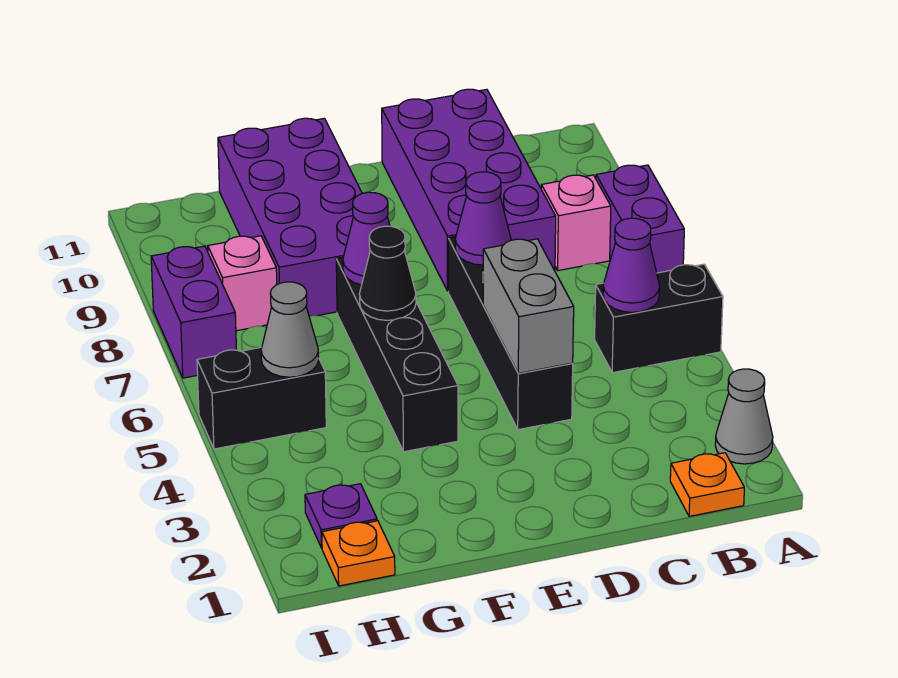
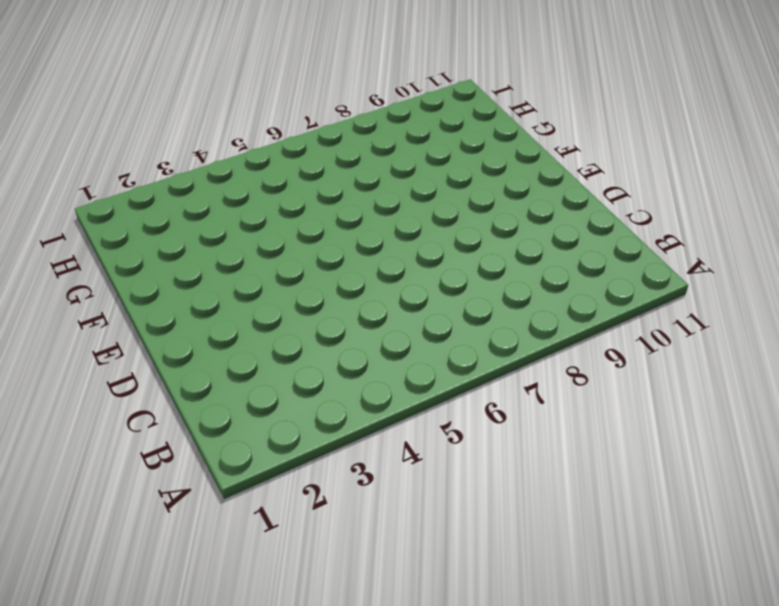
none -> grey cone A2 level 1
none -> black brick A5:B5 level 1
none -> purple brick A7:A8 level 1

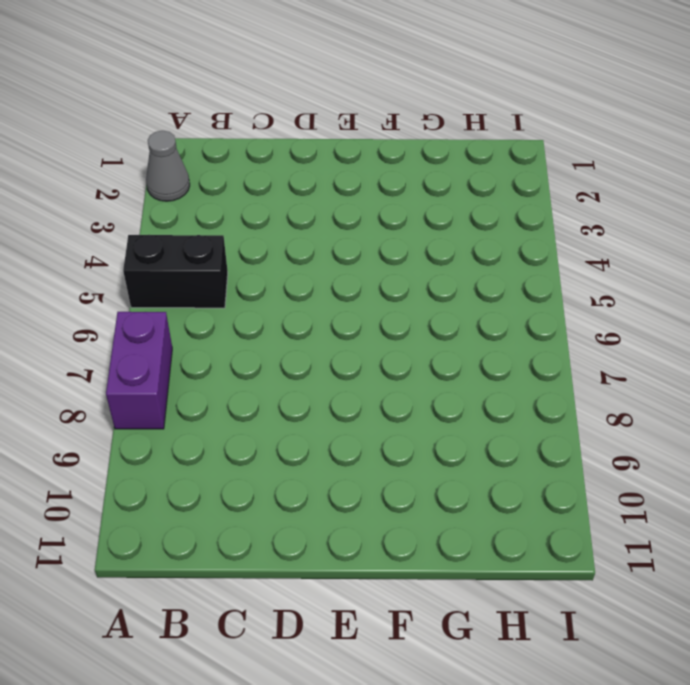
none -> orange plate B1 level 1
none -> pink brick B8 level 1
none -> purple brick C8:D11 level 1

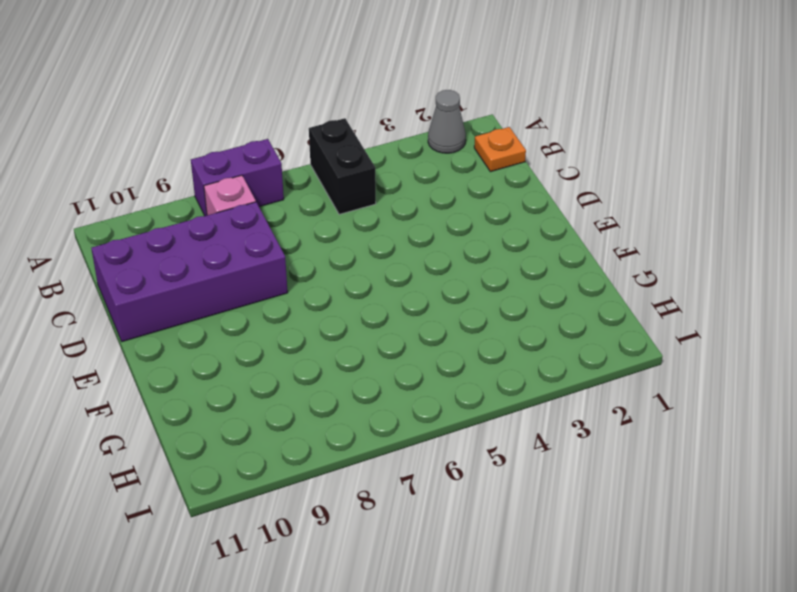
none -> black brick D4:D7 level 1
none -> black brick F4:F7 level 1
none -> purple brick F8:G11 level 1

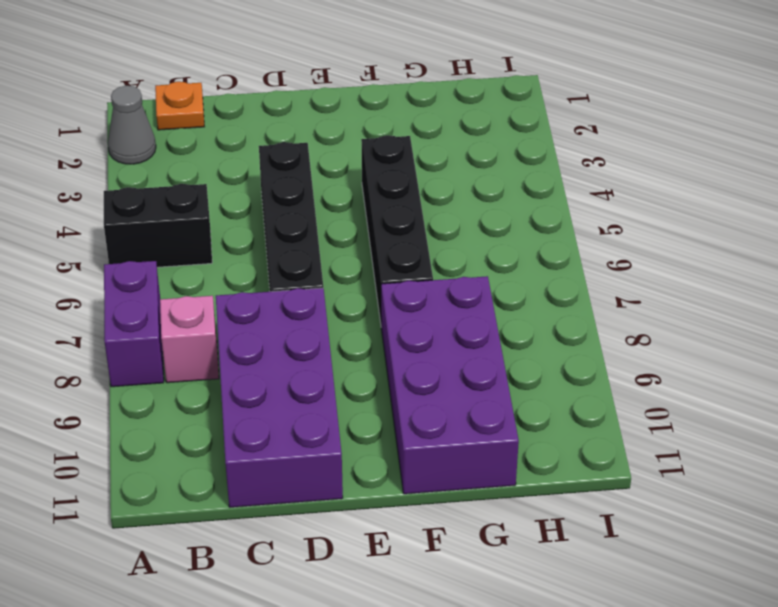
none -> orange plate H1 level 1
none -> purple plate H2 level 1
none -> black brick H5:I5 level 1

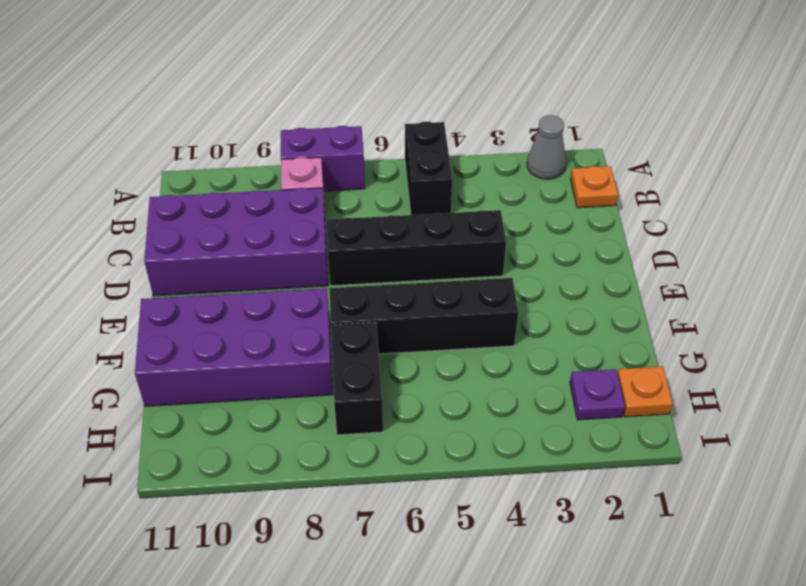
black brick G7:H7 level 1 -> black brick H5:I5 level 1
none -> pink brick H8 level 1
none -> purple brick I7:I8 level 1
none -> purple cone B5 level 2

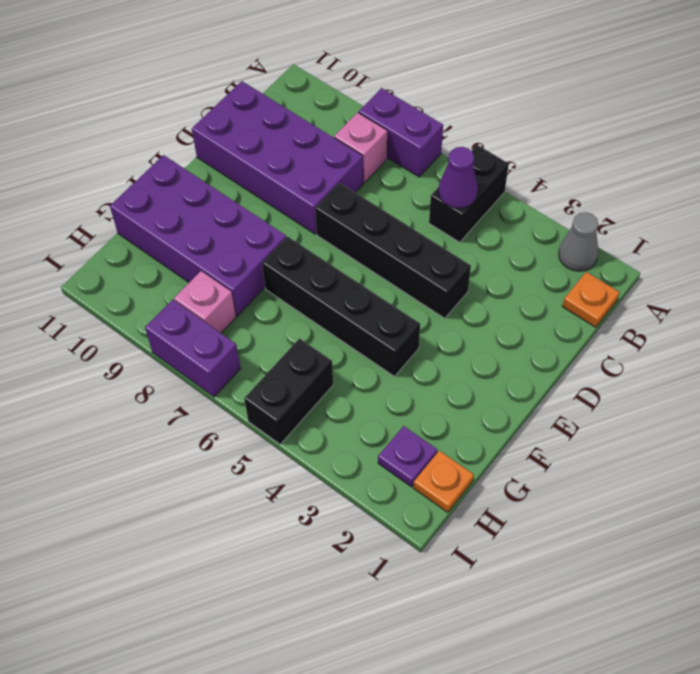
none -> grey brick D4:D5 level 2
none -> purple cone D7 level 2
none -> black cone F6 level 2

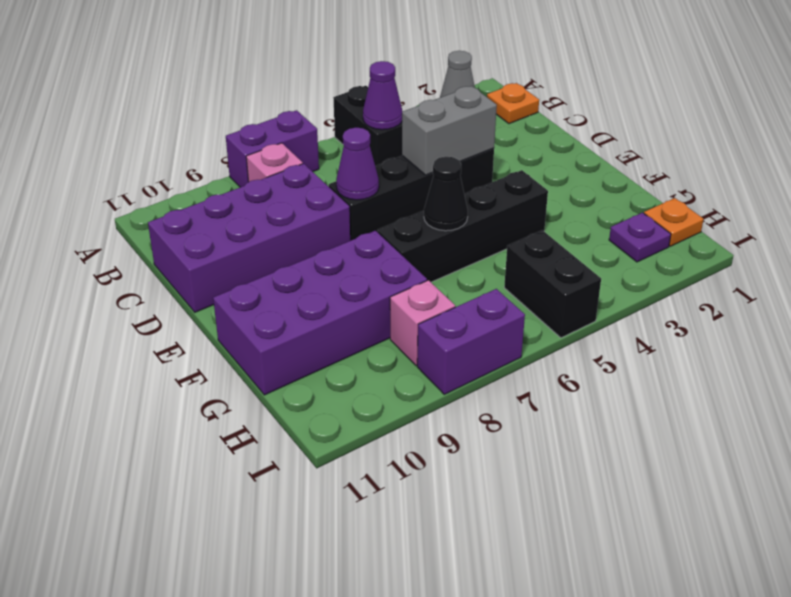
none -> purple cone F7 level 2
none -> grey cone H5 level 2

